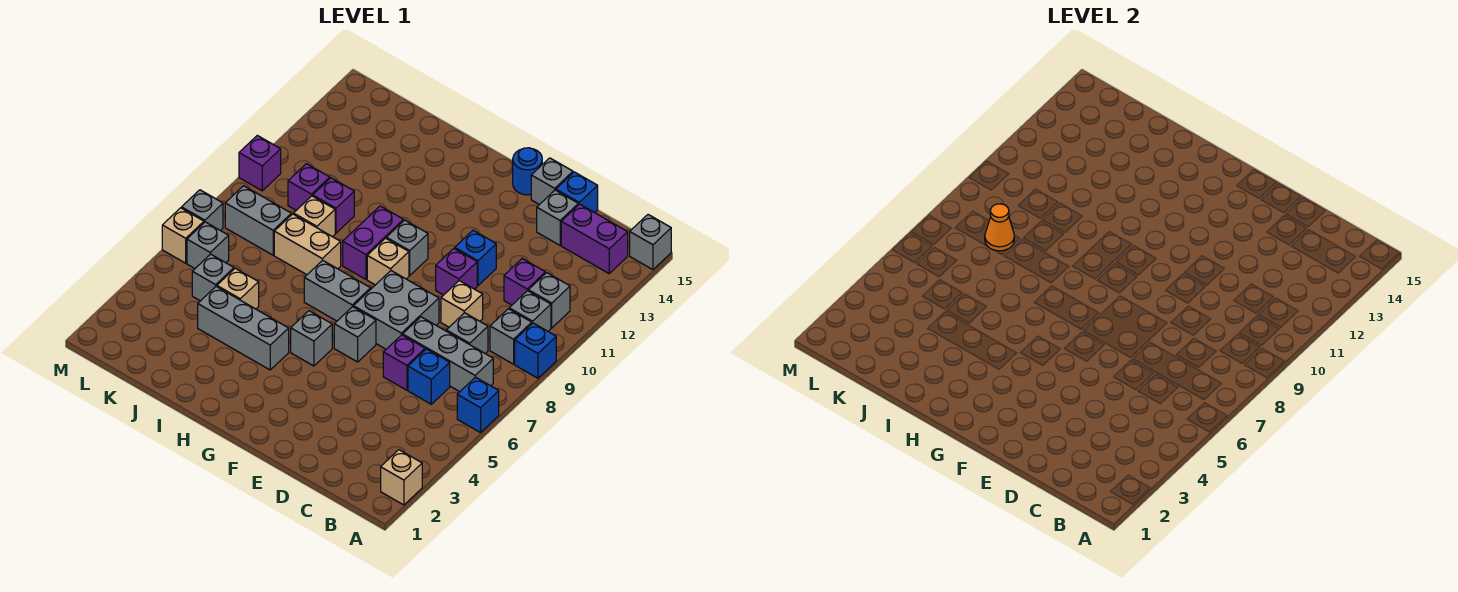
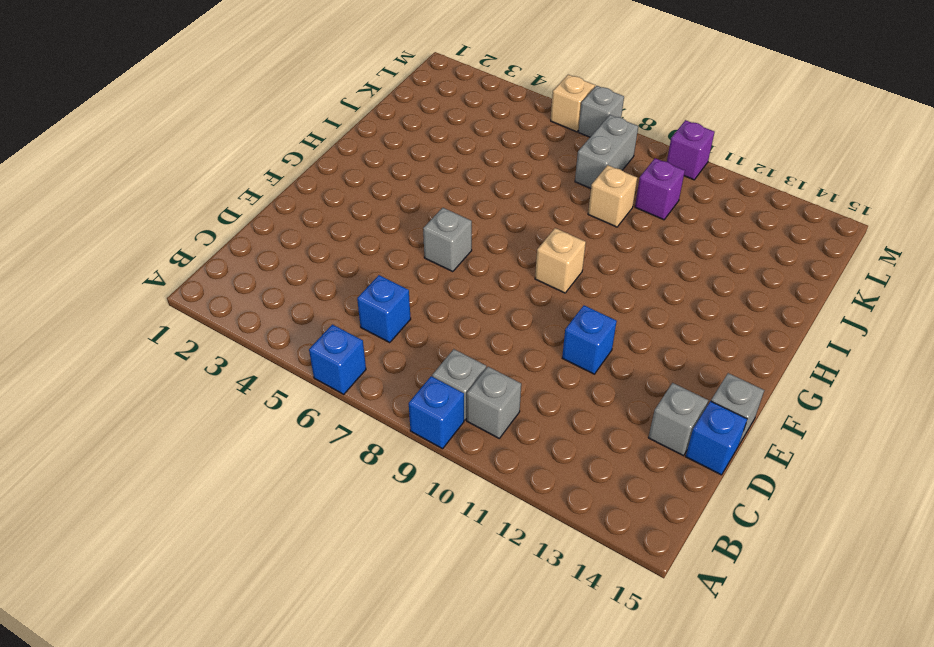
none -> tan brick A2 level 1
none -> grey brick A15 level 1
none -> grey brick B7:D7 level 1
none -> grey brick B11 level 1

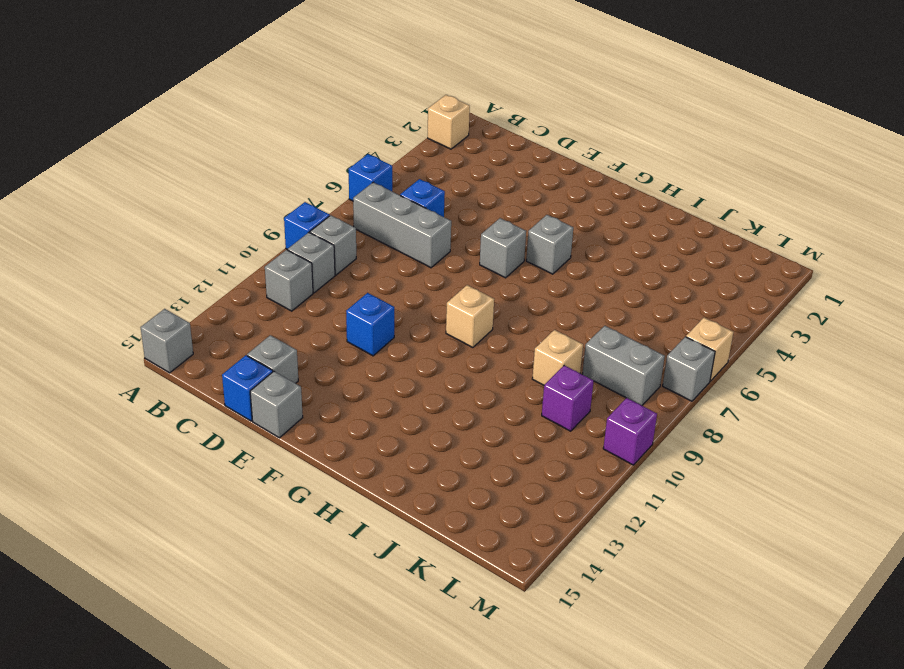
none -> purple brick B14:C14 level 1
none -> grey brick C8 level 1
none -> purple brick C11 level 1
none -> purple brick D6 level 1

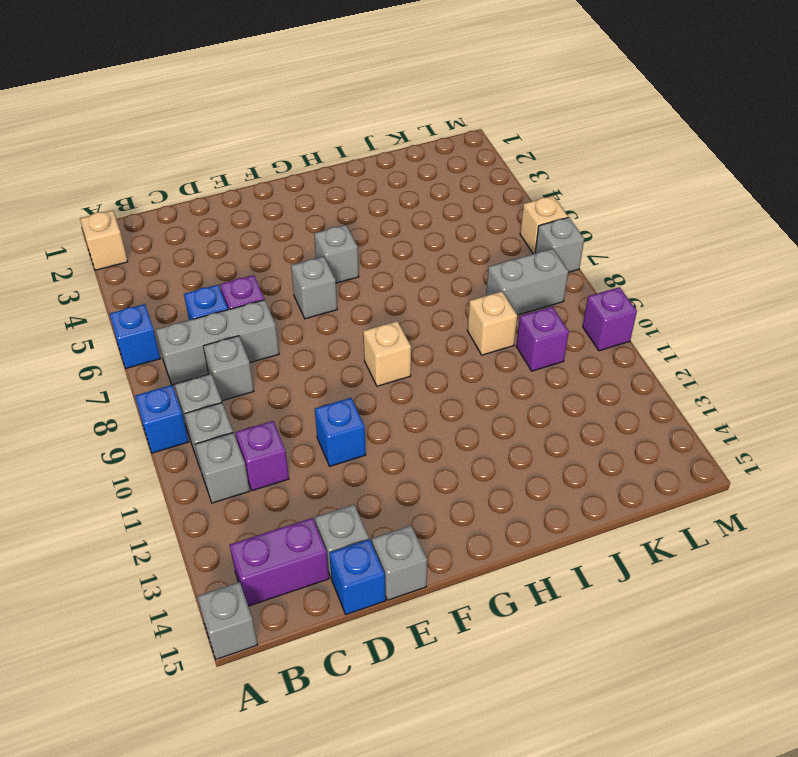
none -> tan brick D9 level 1
none -> grey brick E7:F8 level 1
none -> purple brick E10 level 1
none -> blue round brick F15 level 1

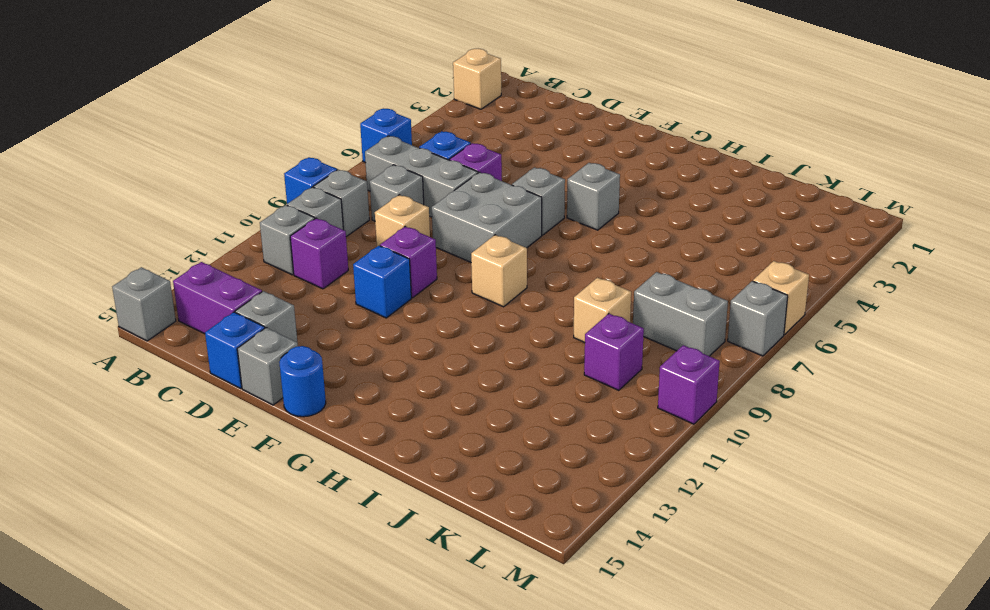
none -> grey brick G7:H7 level 1
none -> grey brick G10 level 1
none -> grey brick H4:J4 level 1
none -> purple brick H9:H10 level 1

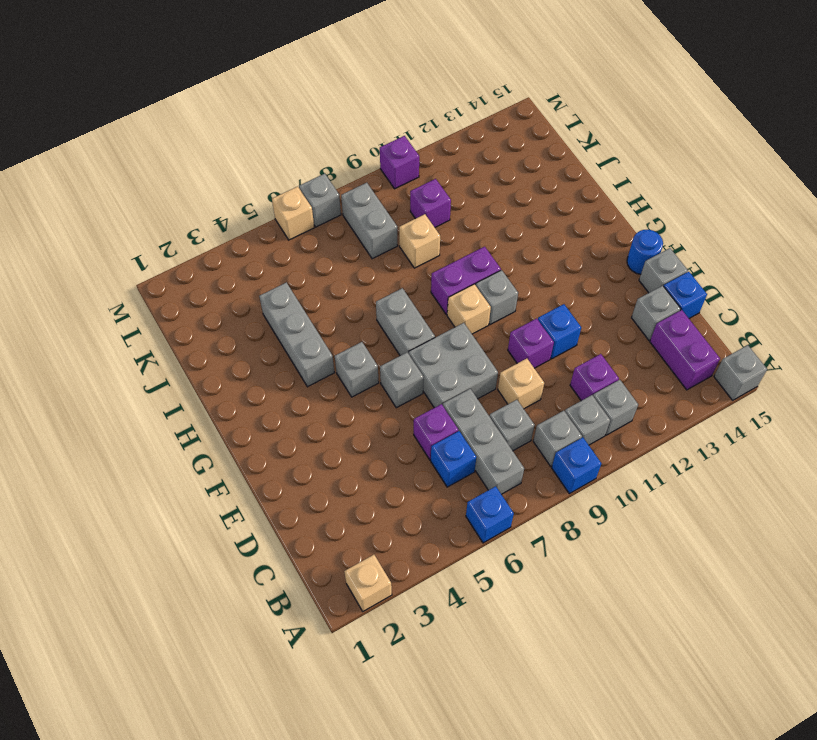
none -> tan brick I8:J8 level 1
none -> tan brick J5 level 1
none -> purple brick J10 level 1
none -> grey brick K5 level 1

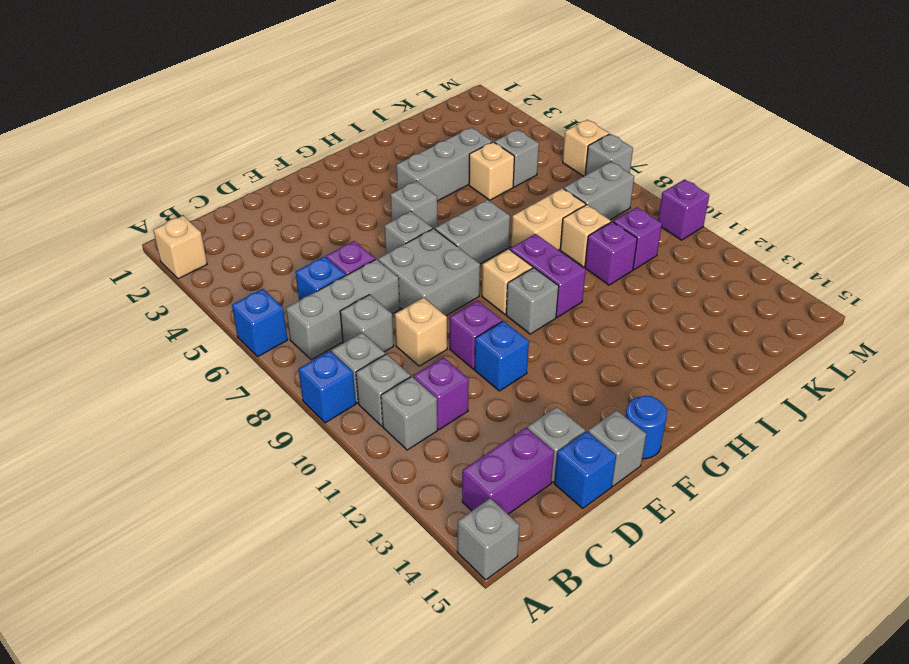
none -> grey brick L6 level 1
none -> orange cone K8 level 2

